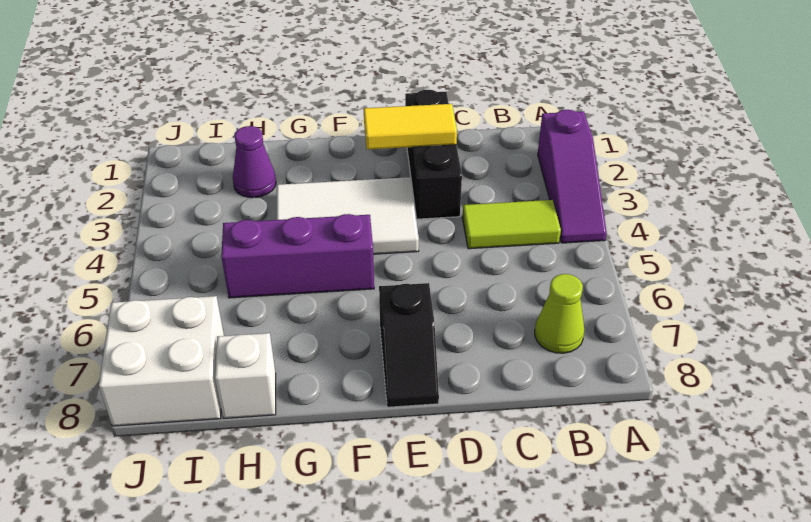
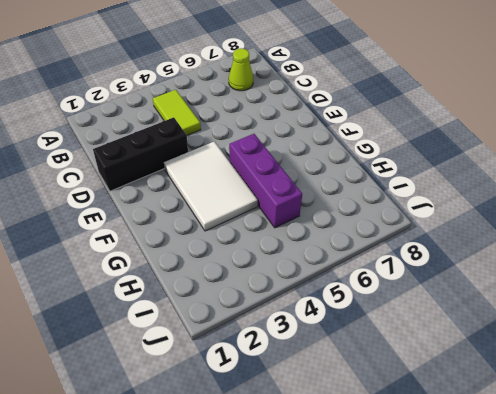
none -> purple slope A2:A4 level 1 top 2
none -> black slope E7:E8 level 1 top 7

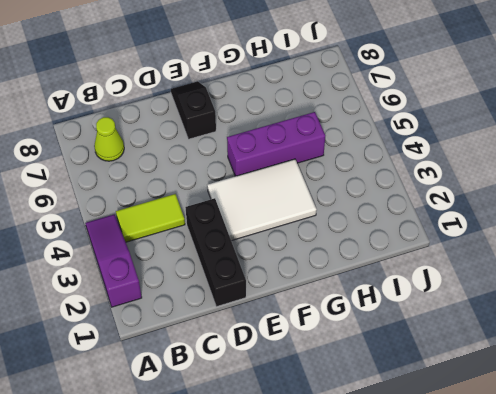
none -> purple cone H2 level 1
none -> white brick H8 level 1

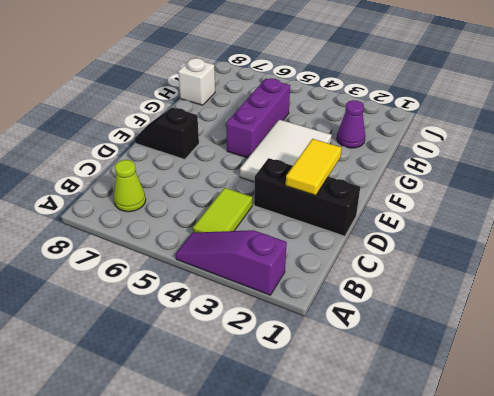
none -> white brick I7:J8 level 1

